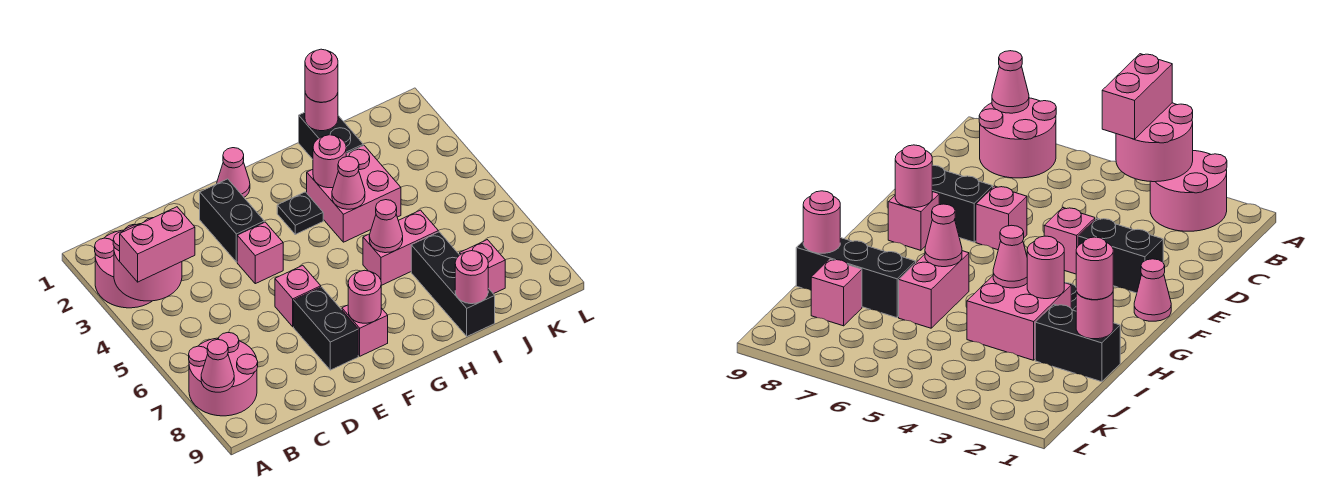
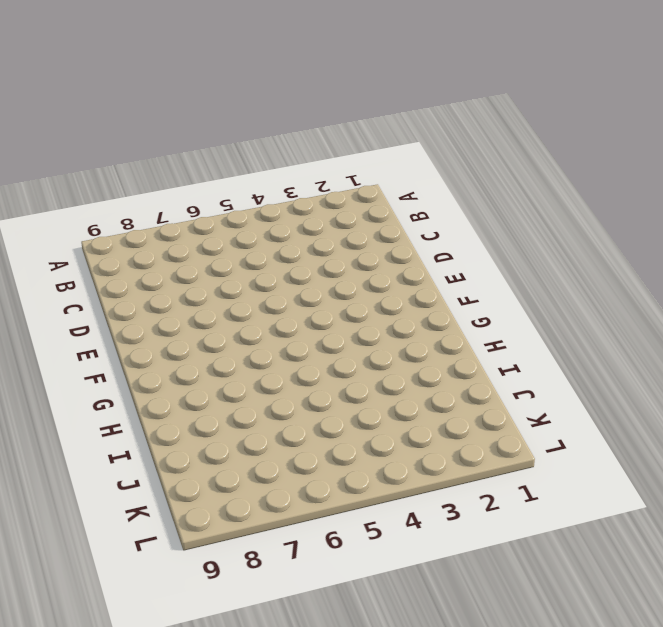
none -> pink round brick A2:B3 level 1
none -> pink round brick A7:B8 level 1
none -> black brick E2:E3 level 1

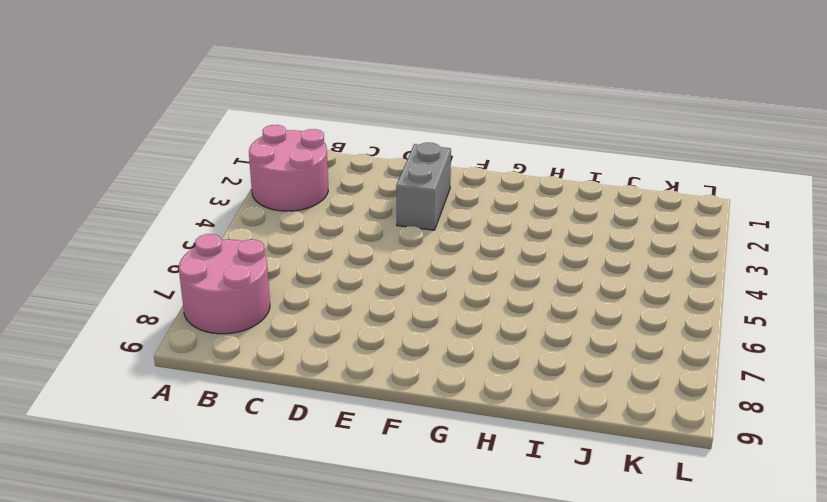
grey brick E2:E3 level 1 -> black brick E2:E3 level 1
none -> pink brick E4 level 1
none -> pink brick E6 level 1
none -> black brick E7:E8 level 1

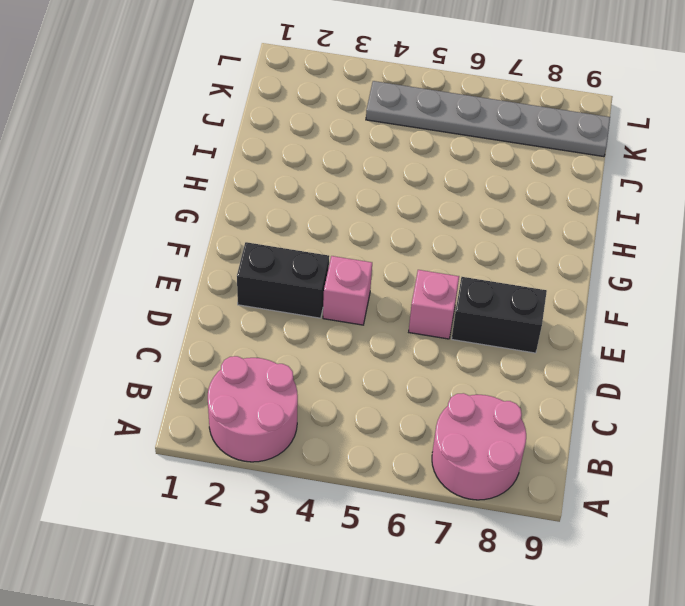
grey plate K4:K9 level 1 -> none
none -> pink cone F1 level 1
none -> pink brick F8 level 1
none -> black plate G3 level 1

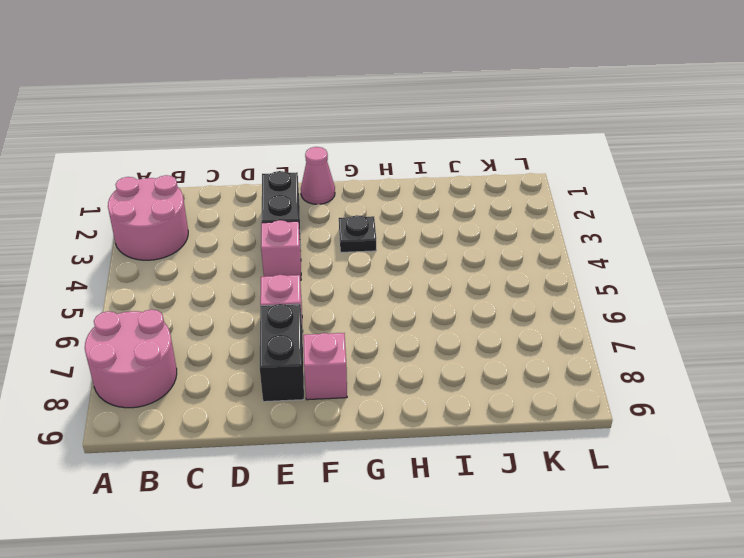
none -> pink brick H3:I4 level 1
none -> pink brick H6:I6 level 1
none -> black brick I1:I2 level 1

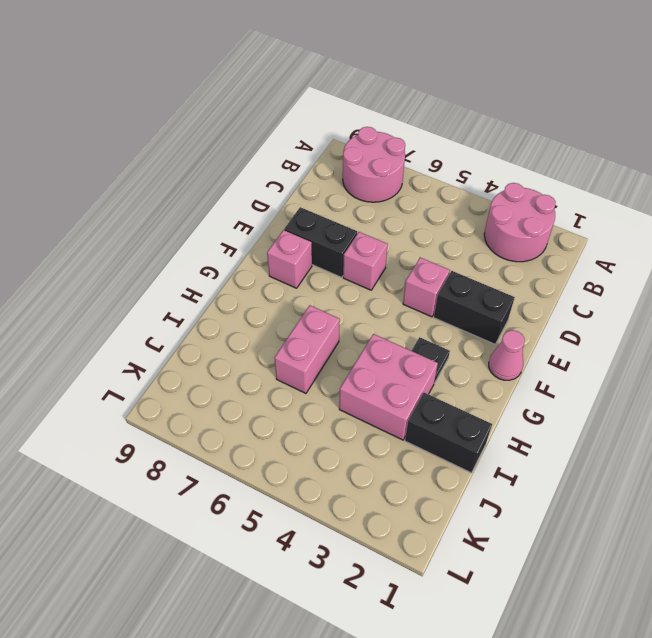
none -> black brick I7:I9 level 1
none -> pink brick J8 level 1
none -> pink round brick A3:B4 level 2

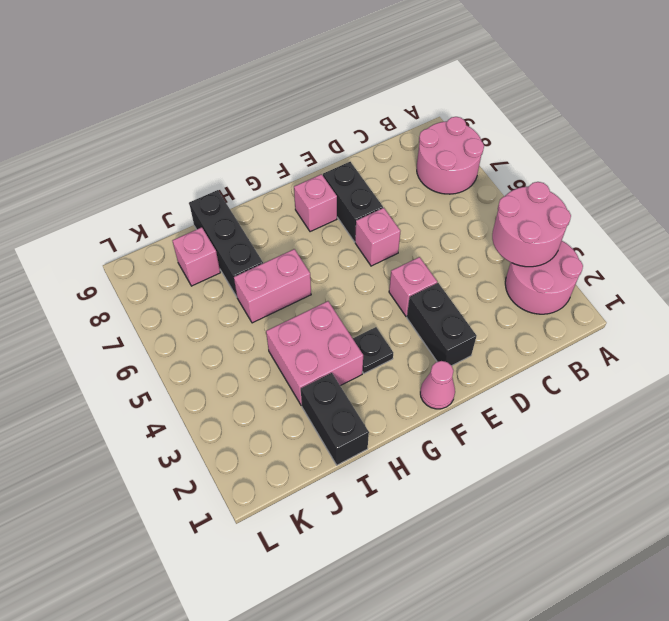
none -> pink cone A8 level 2
none -> pink round brick F8 level 2
none -> pink round brick H3 level 2

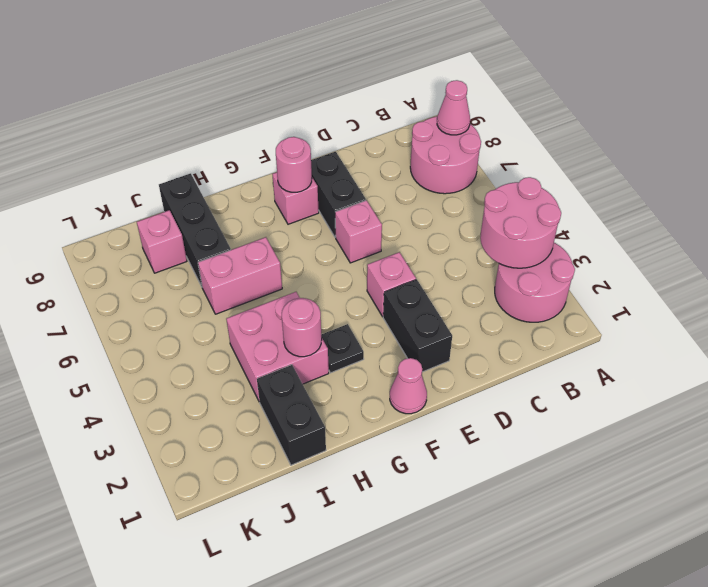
none -> pink cone H4 level 2
none -> pink cone H6 level 2
none -> pink round brick I1 level 2

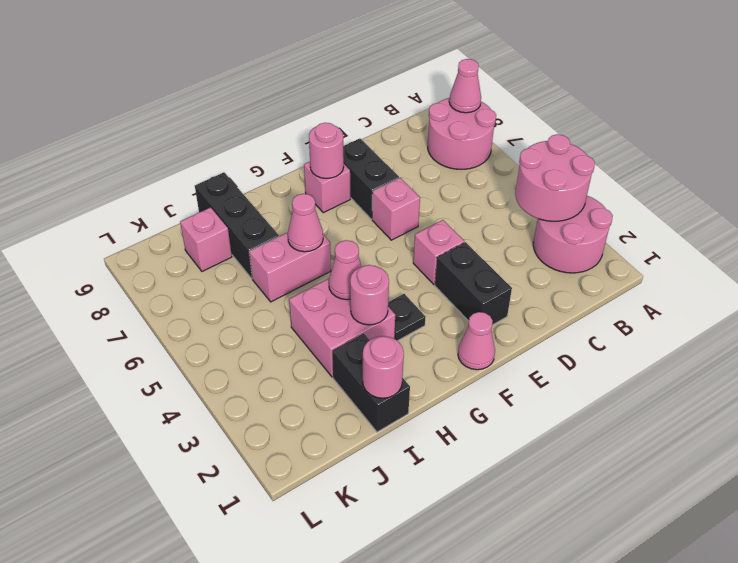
none -> pink round brick I9 level 2
none -> pink brick A4:B4 level 3
none -> pink round brick I1 level 3

